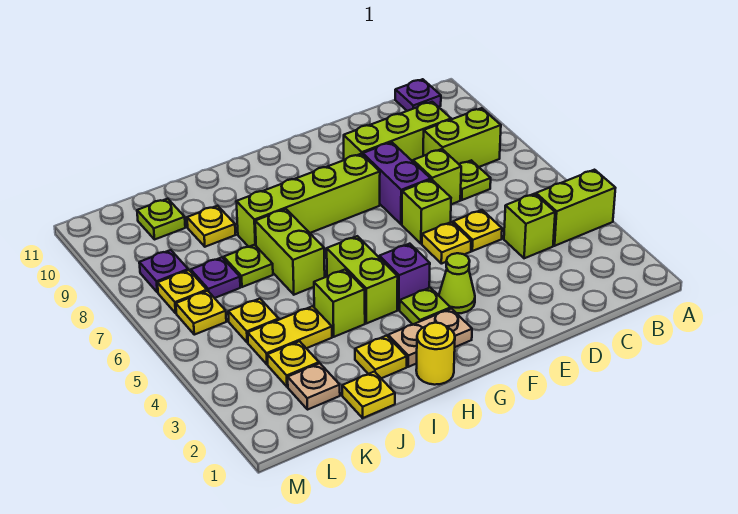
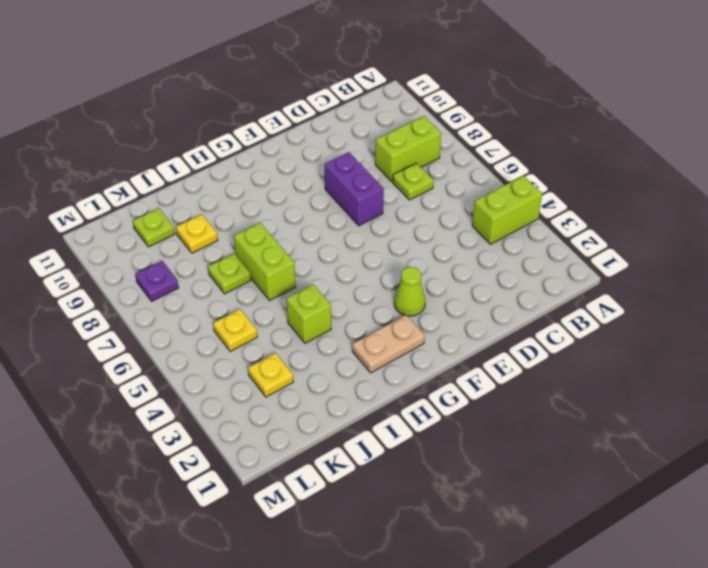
none -> purple plate B11 level 1
none -> lime brick C4 level 1
none -> lime brick C9:E9 level 1
none -> yellow plate D5 level 1

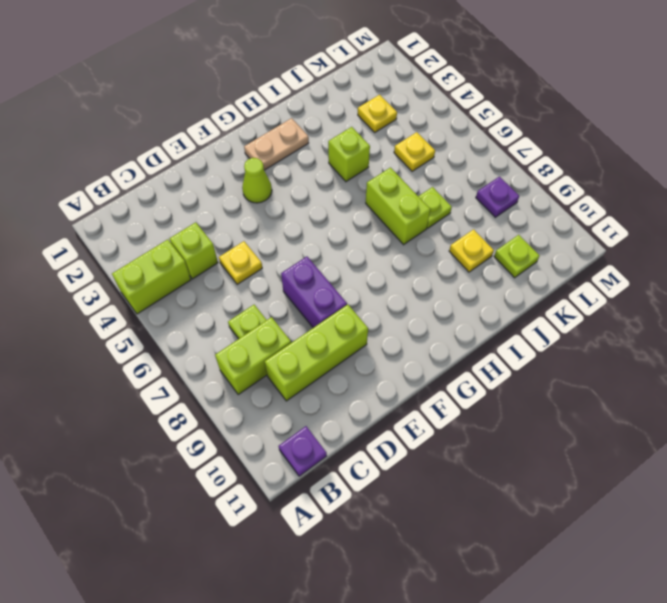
none -> lime brick D7 level 1
none -> yellow plate E5 level 1
none -> lime brick E6 level 1
none -> lime brick F8:I8 level 1

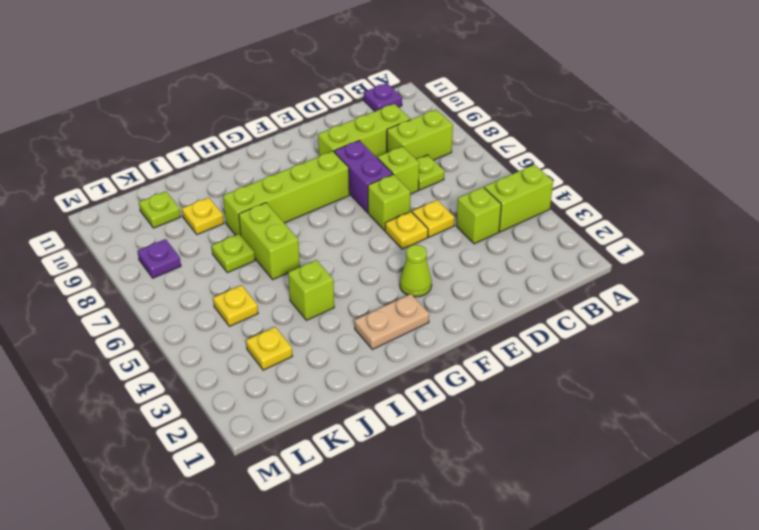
none -> lime plate G3 level 1
none -> purple brick G4 level 1
none -> yellow round brick H1 level 1
none -> lime brick H4:H5 level 1

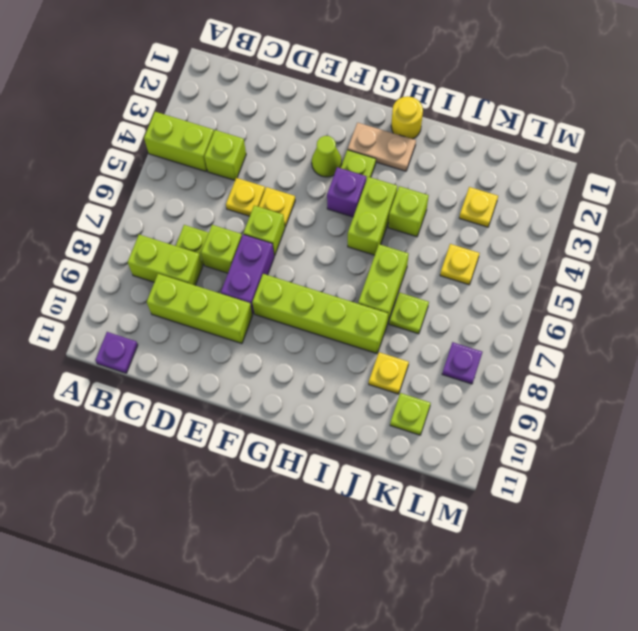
none -> yellow plate I2 level 1
none -> yellow plate J1 level 1
none -> yellow plate J4:K4 level 1
none -> tan plate K2 level 1

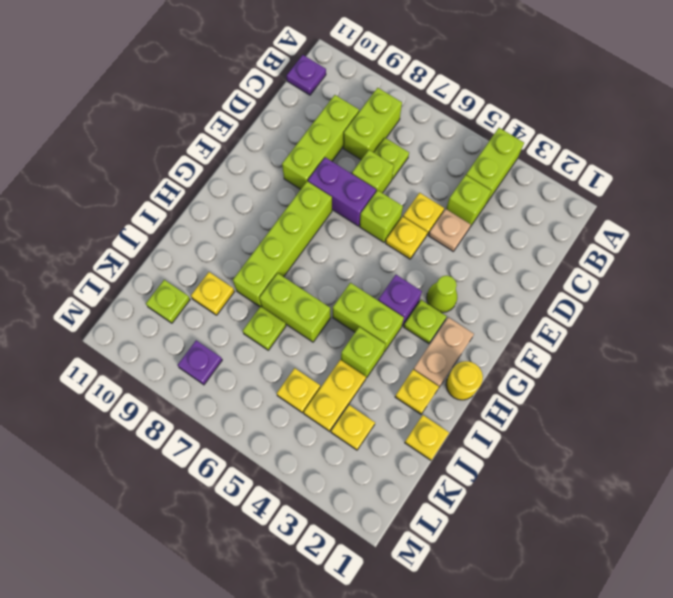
tan plate D4 level 1 -> tan plate K2 level 1
none -> purple plate K7 level 1
none -> yellow plate L6 level 1
none -> yellow plate L7 level 1

